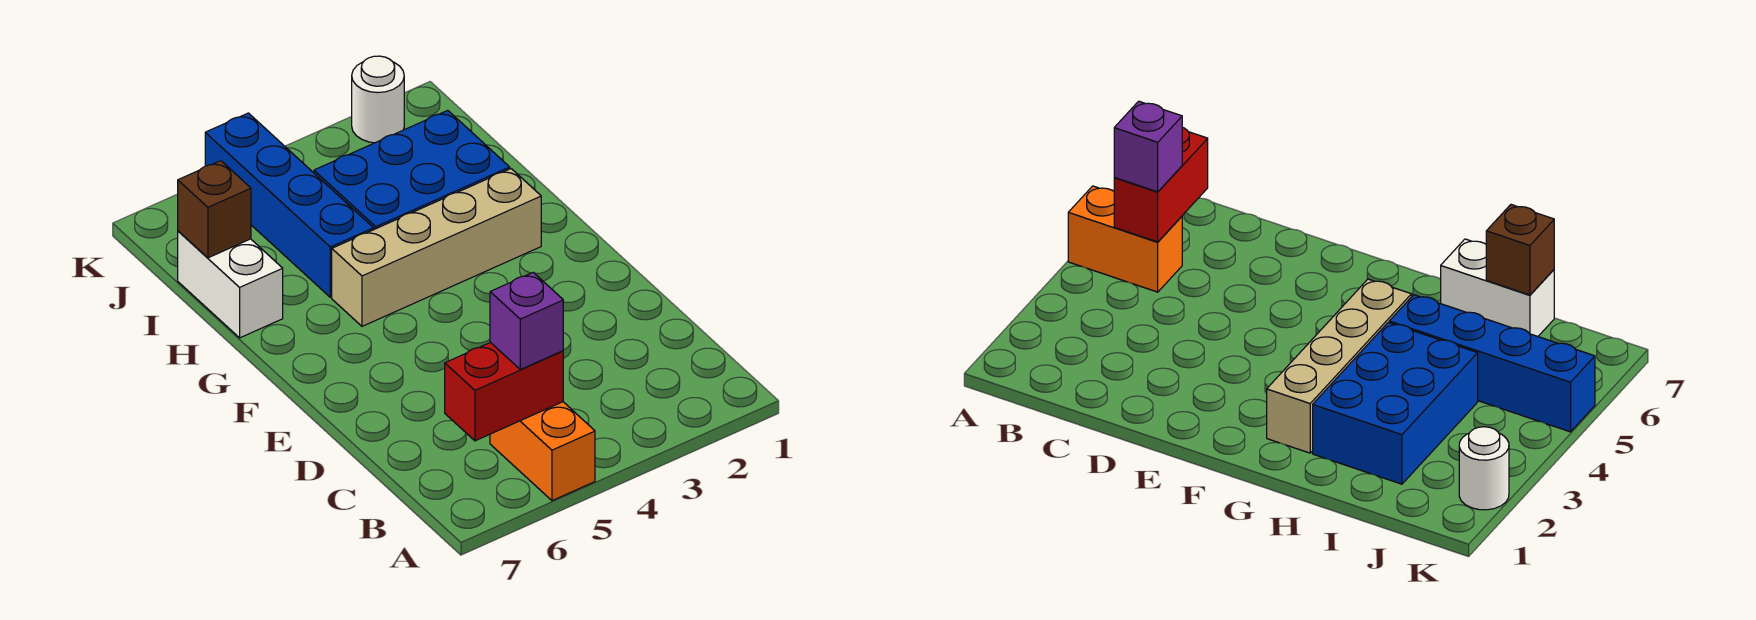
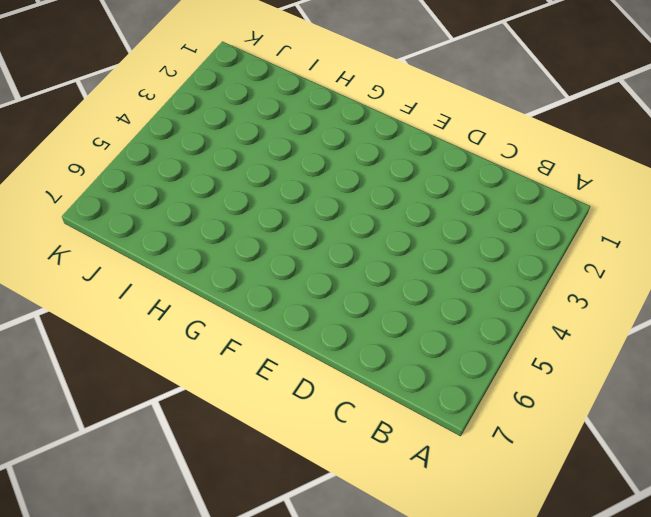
none -> orange brick A5:B5 level 1
none -> tan brick G2:G5 level 1

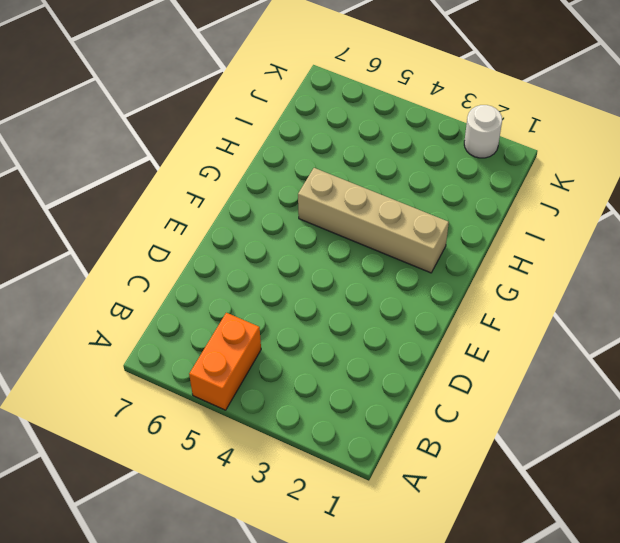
none -> blue brick H2:I4 level 1
none -> blue brick H5:K5 level 1

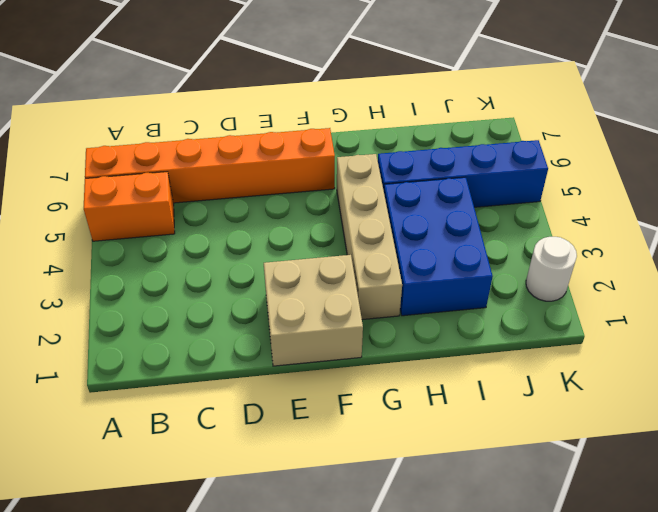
orange brick A6:F6 level 1 -> none
tan brick E1:F2 level 1 -> none
none -> white brick H7:I7 level 1
none -> red brick B5:B6 level 2

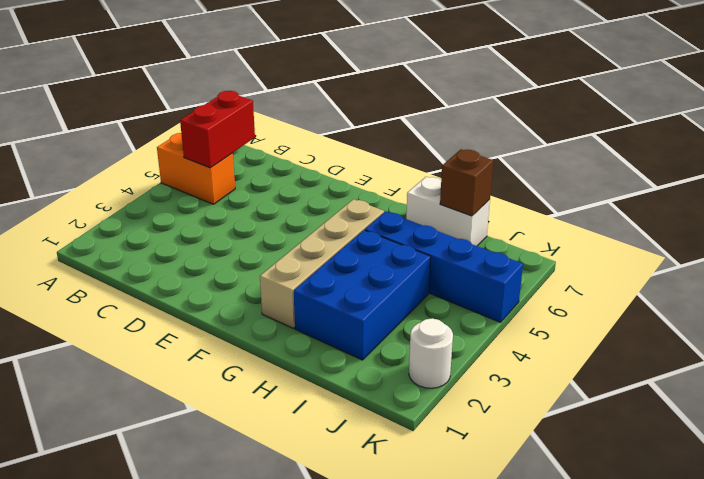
none -> purple brick B5 level 3

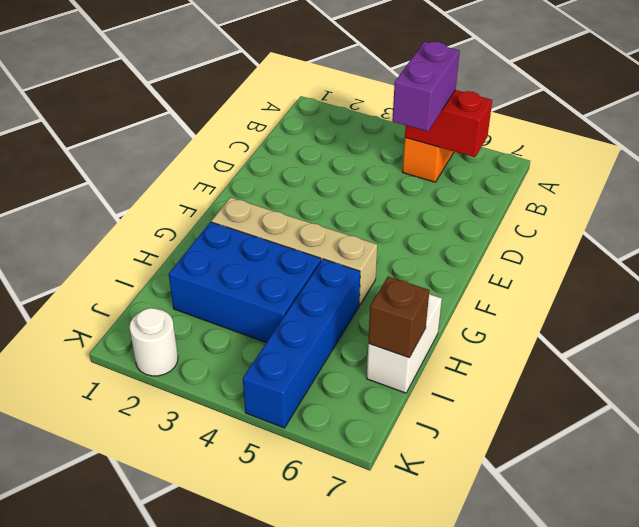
purple brick B5:C5 level 3 -> purple brick B5 level 3

